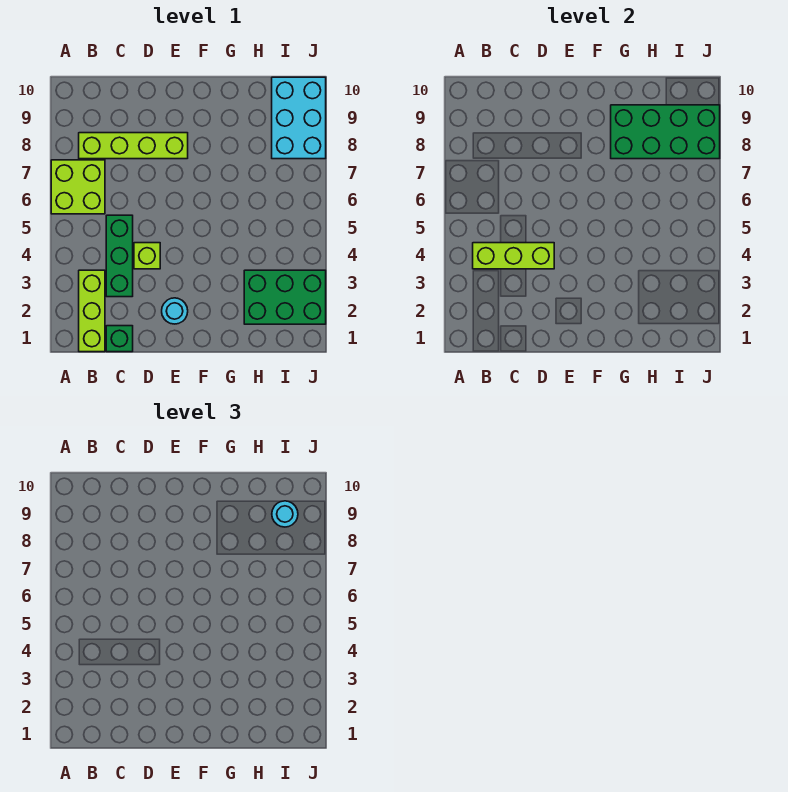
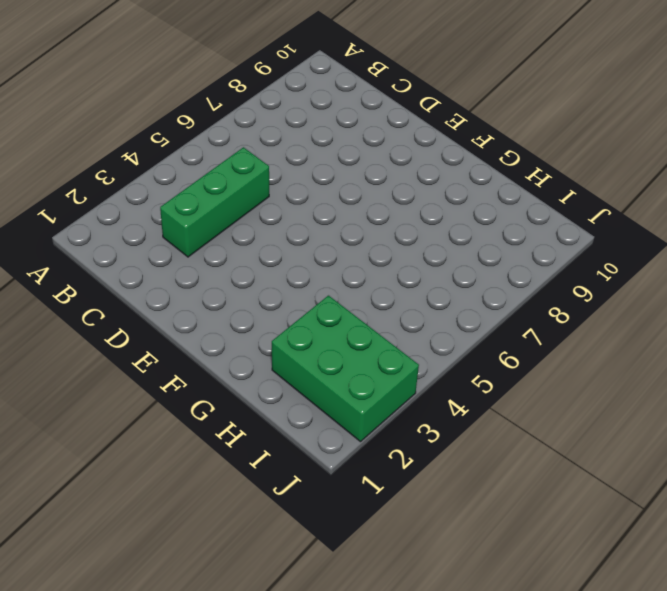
none -> lime brick A6:B7 level 1
none -> lime brick B1:B3 level 1
none -> lime brick B8:E8 level 1

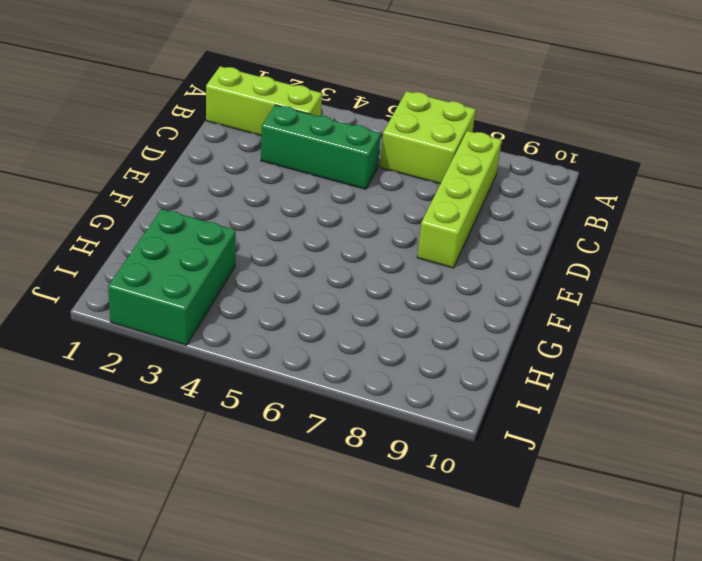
none -> green brick C1 level 1
none -> lime brick D4 level 1
none -> cyan round brick E2 level 1

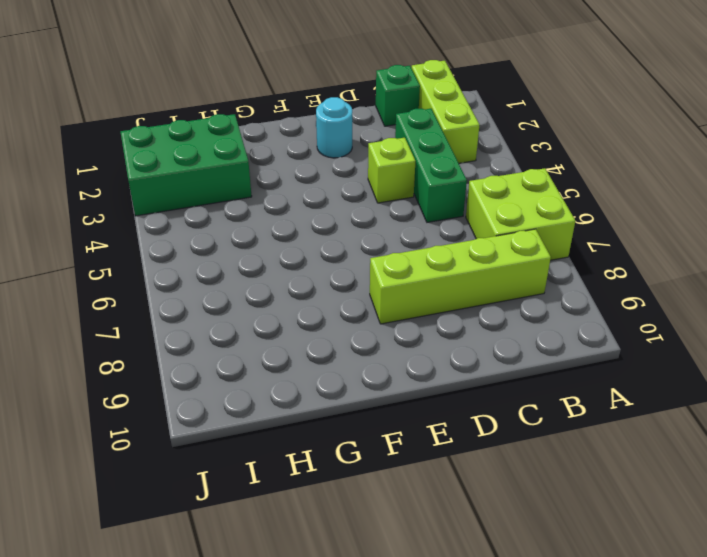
none -> cyan brick I8:J10 level 1
none -> lime brick B4:D4 level 2
none -> green brick G8:J9 level 2

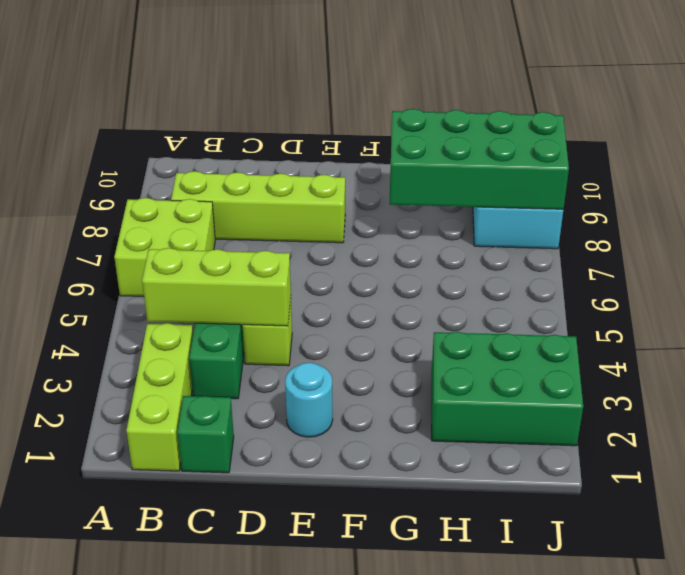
none -> cyan round brick I9 level 3

